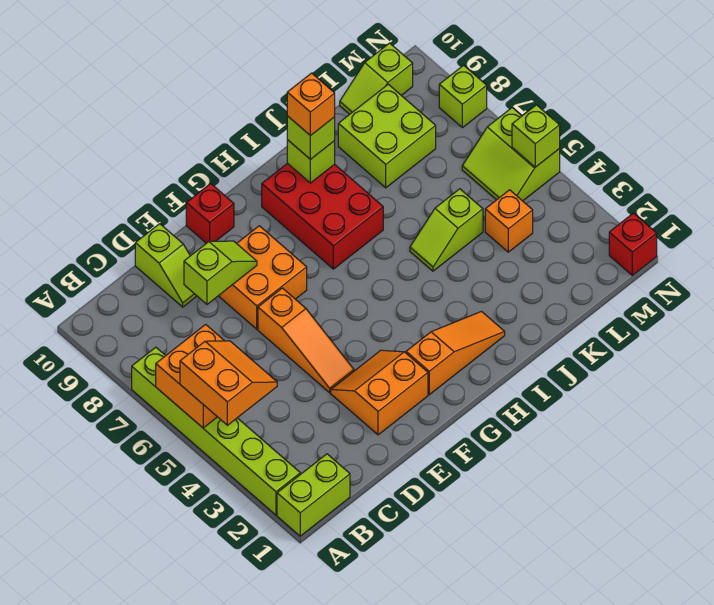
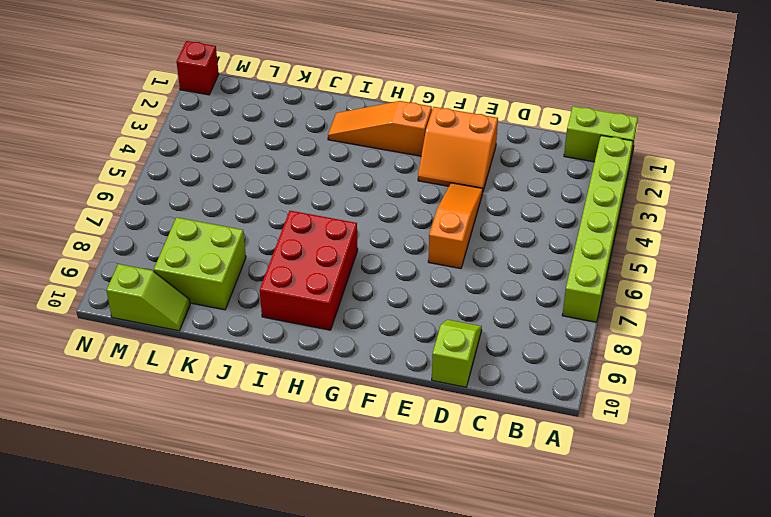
none -> orange brick E7:F8 level 1
none -> red brick F10 level 1
none -> lime slope J5:K5 level 1 top K

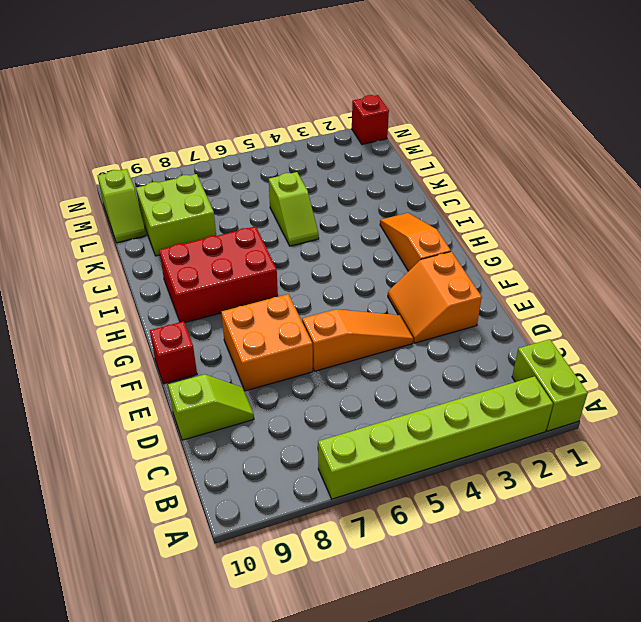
none -> orange brick L4 level 1
none -> lime slope M5:N6 level 1 top N
none -> lime brick N8 level 1

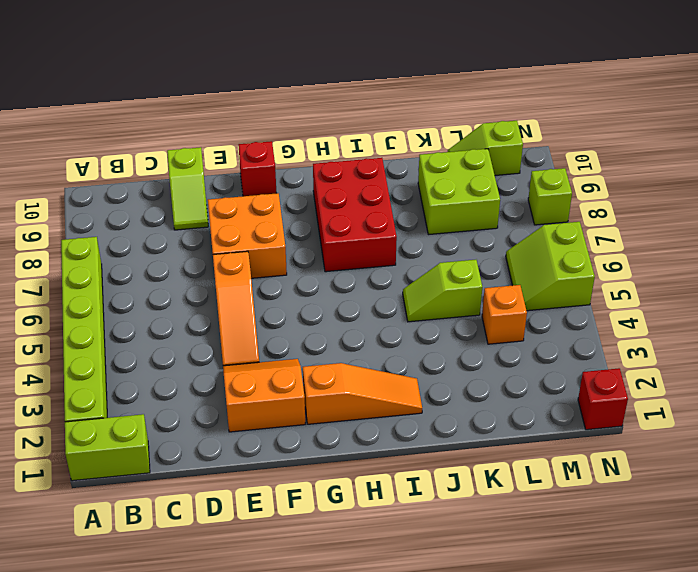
none -> orange brick A5:B6 level 2
none -> lime slope D8:E8 level 2 top D
none -> lime brick I9 level 2

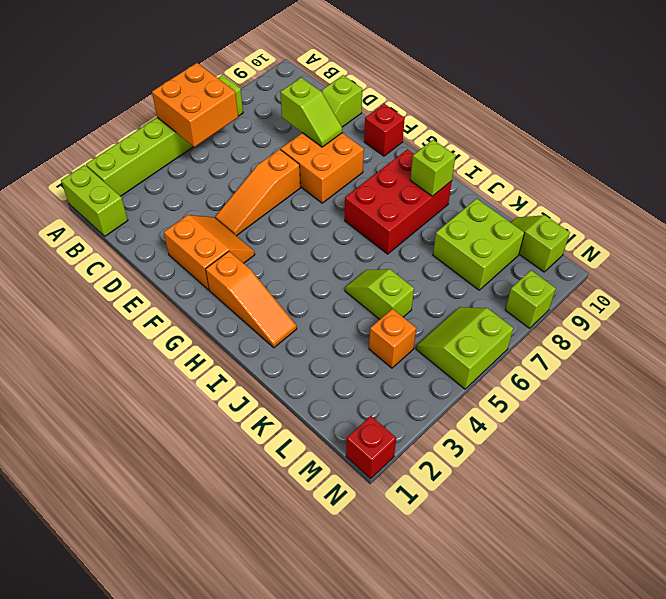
none -> lime brick N5 level 2
none -> orange slope A4:B5 level 3 top A
none -> lime brick I9 level 3

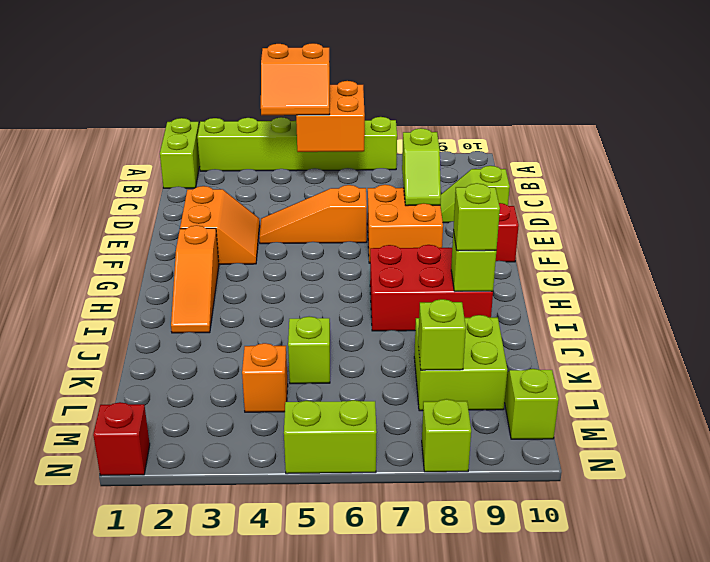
lime brick L8 level 2 -> lime brick N5 level 2
none -> orange brick I9 level 4

